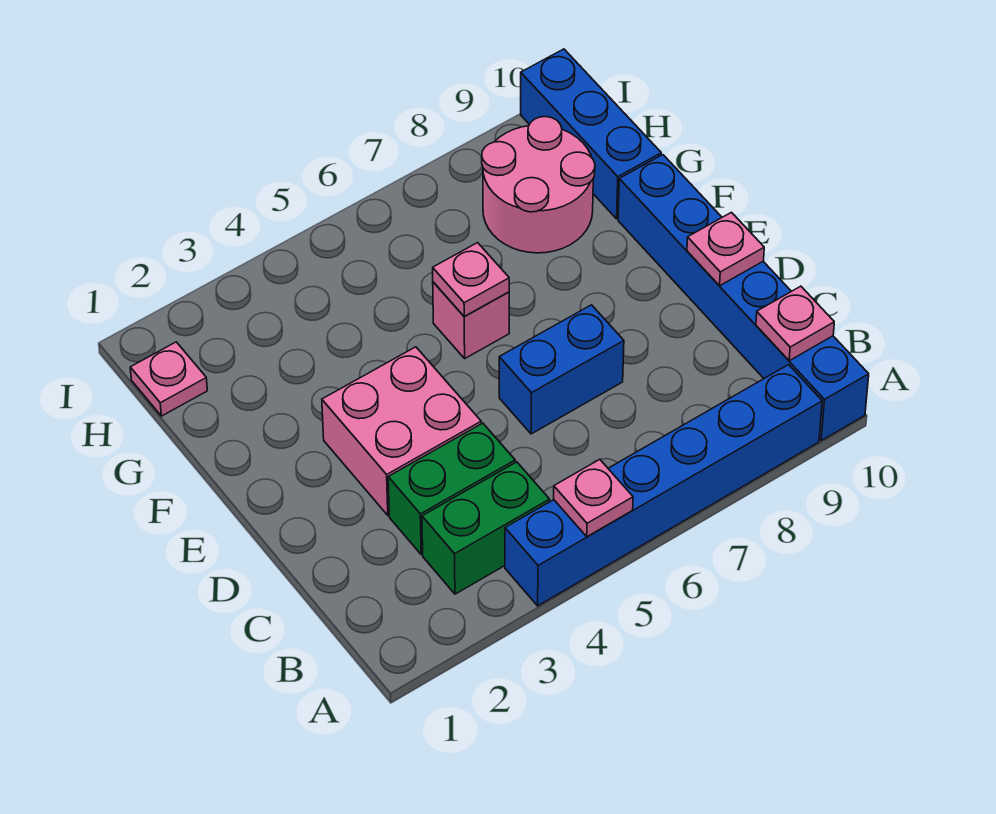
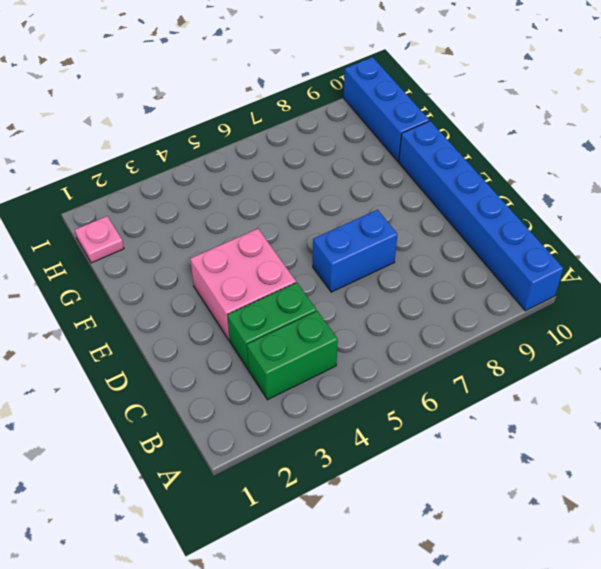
none -> blue brick A4:A9 level 1
none -> pink brick F6 level 1
none -> pink round brick G8:H9 level 1

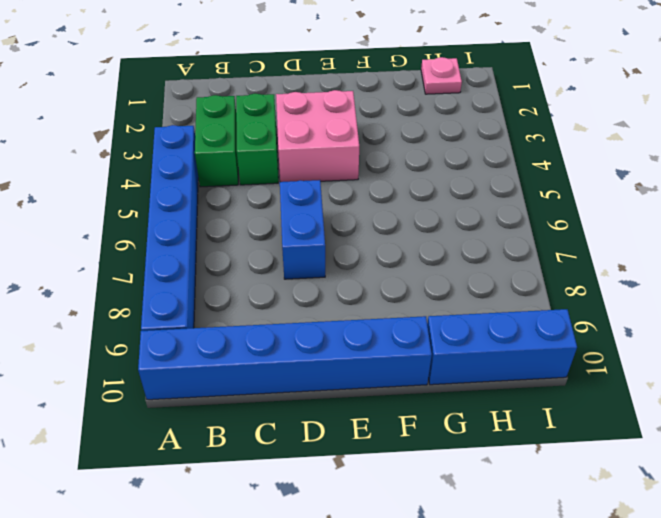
none -> pink brick F6 level 1
none -> pink round brick G8:H9 level 1
none -> pink plate A5 level 2

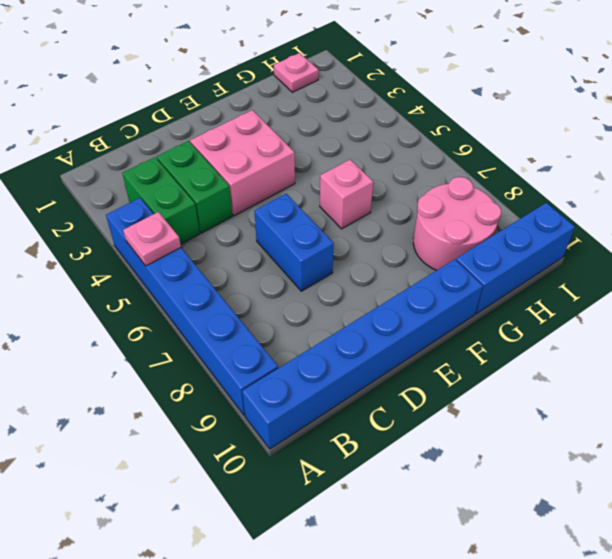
none -> pink plate B10 level 2
none -> pink plate D10 level 2
none -> pink plate F6 level 2

